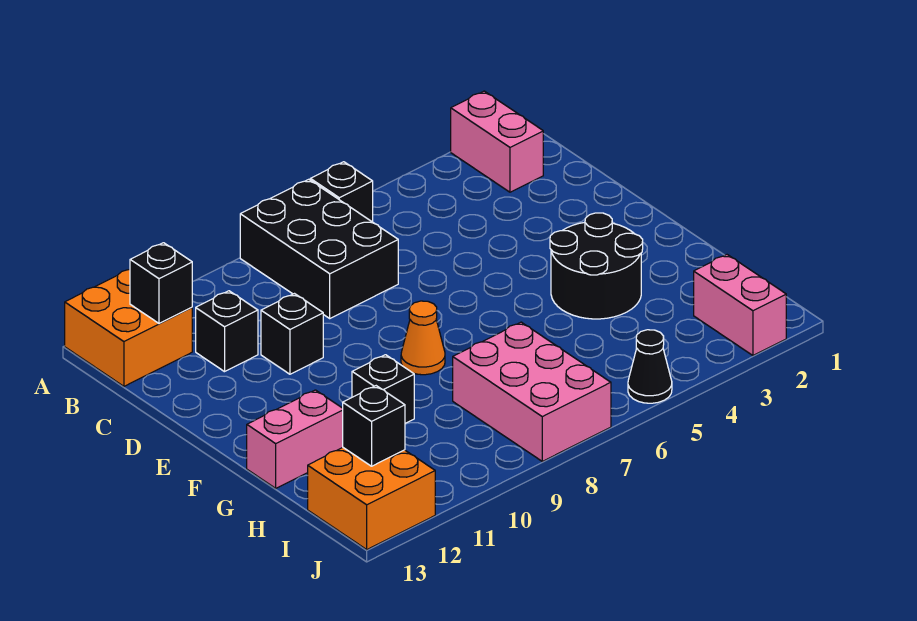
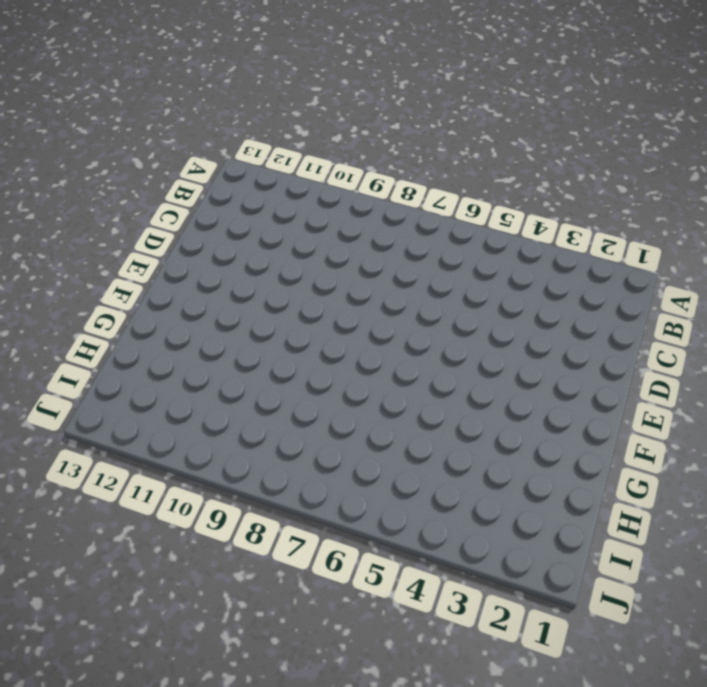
none -> pink brick A2:B2 level 1
none -> black brick A6 level 1
none -> black brick A7:C8 level 1

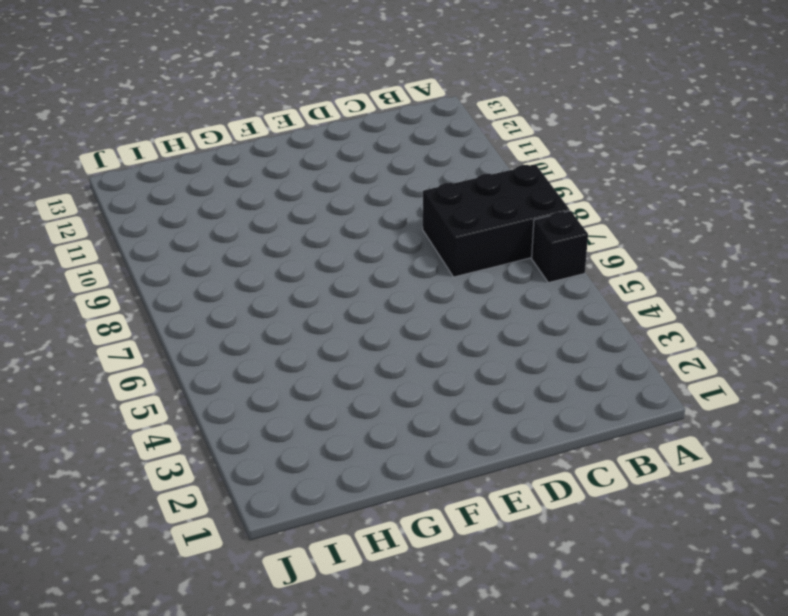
none -> pink brick A2:B2 level 1
none -> orange brick A12:B13 level 1
none -> black brick C11 level 1

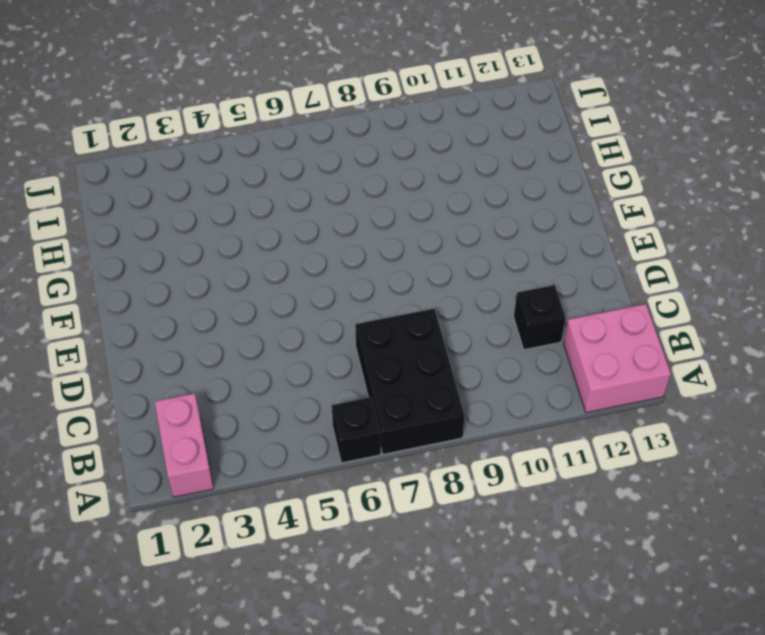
pink brick A12:B13 level 1 -> orange brick A12:B13 level 1
none -> black brick D10 level 1
none -> black round brick F3:G4 level 1
none -> orange cone F8 level 1

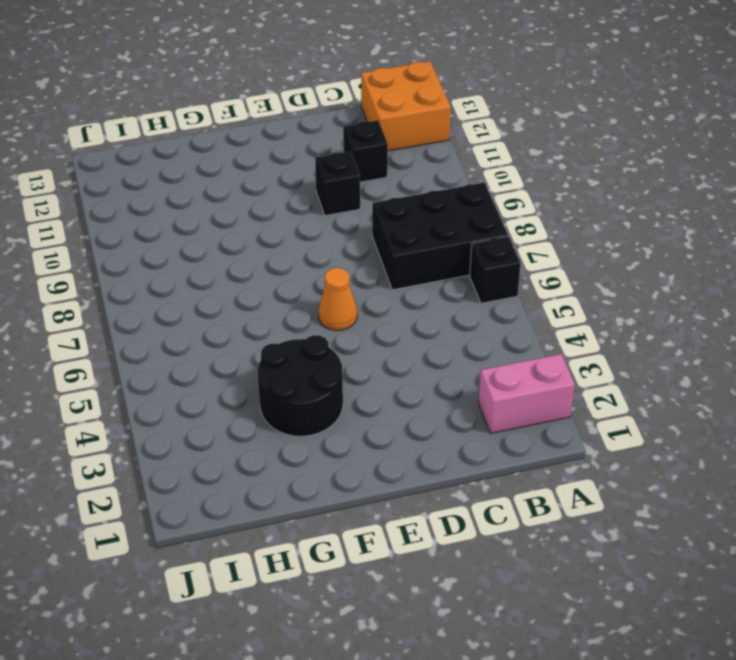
orange cone E6 level 1 -> orange cone F8 level 1
none -> black brick G10 level 1
none -> pink brick G12:G13 level 1
none -> pink brick H7:J8 level 1

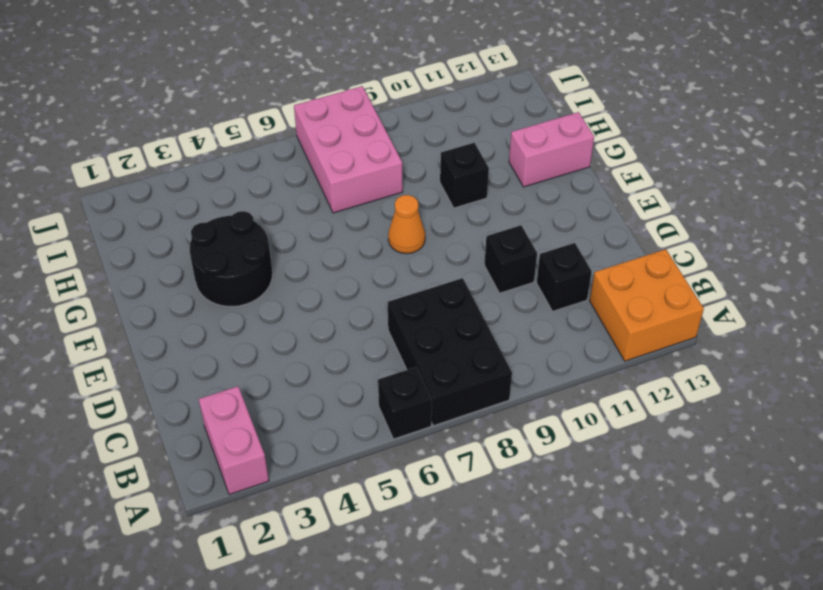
none -> pink brick I2:J2 level 1
none -> orange brick I12:J13 level 1
none -> black cone J5 level 1

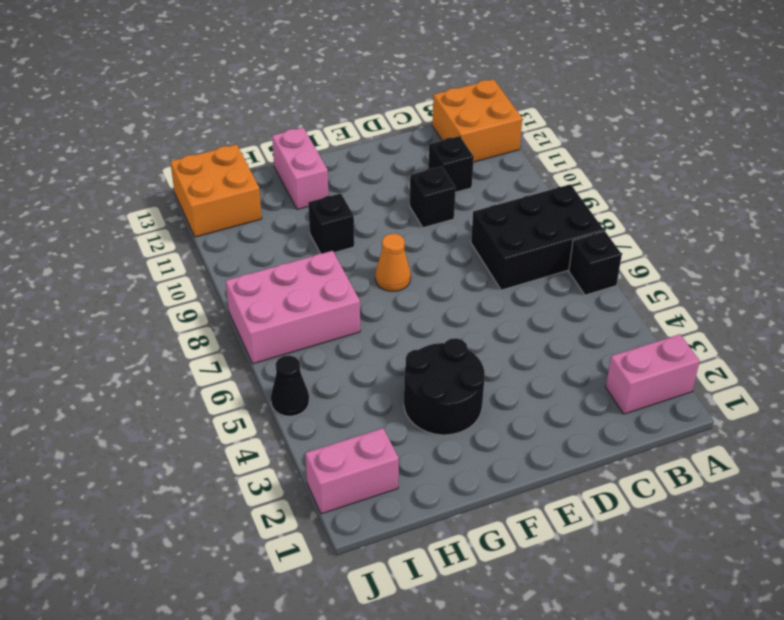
none -> black brick B12 level 2
none -> black brick I12 level 2

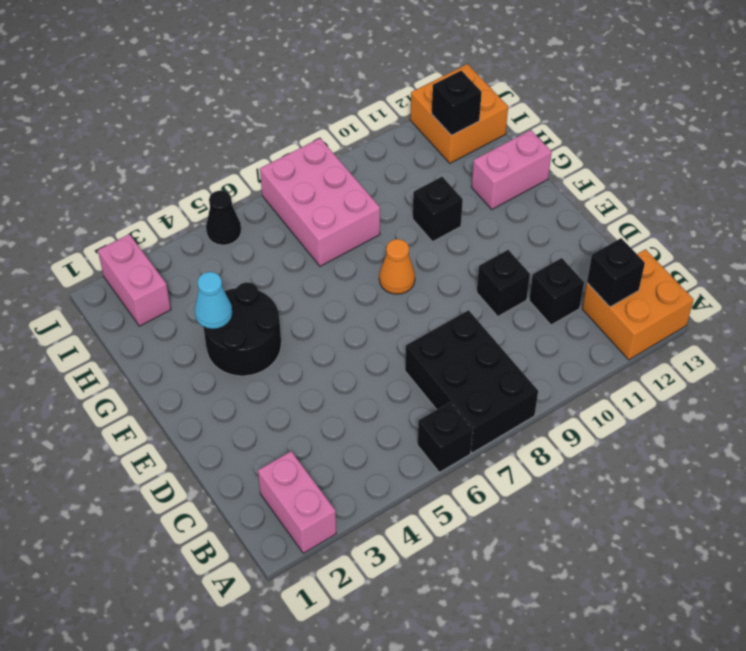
cyan cone G3 level 2 -> none

